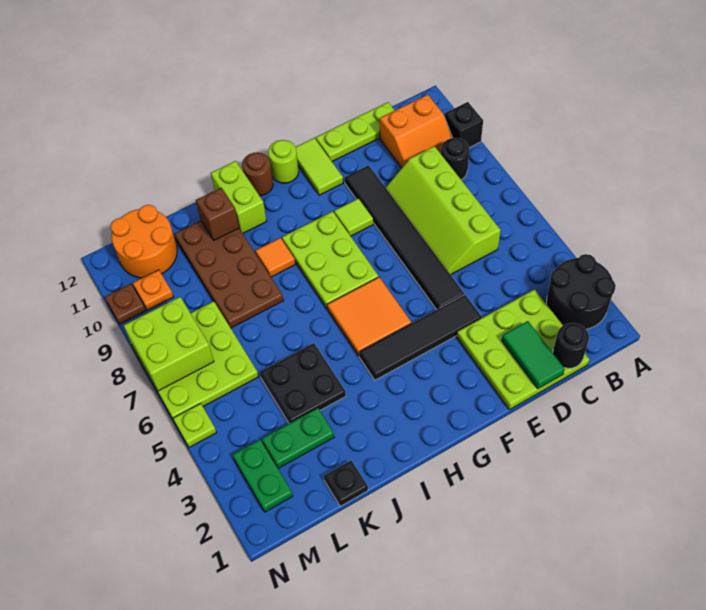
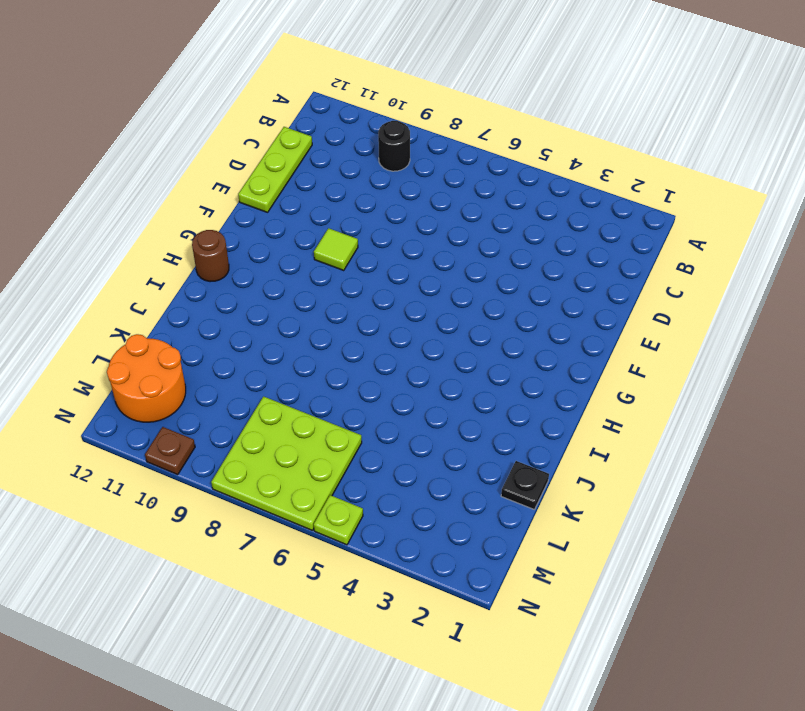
none -> black round brick A2:B3 level 1
none -> black brick A10 level 1
none -> orange slope B10:C11 level 1 top 11
none -> lime plate C1:E3 level 1

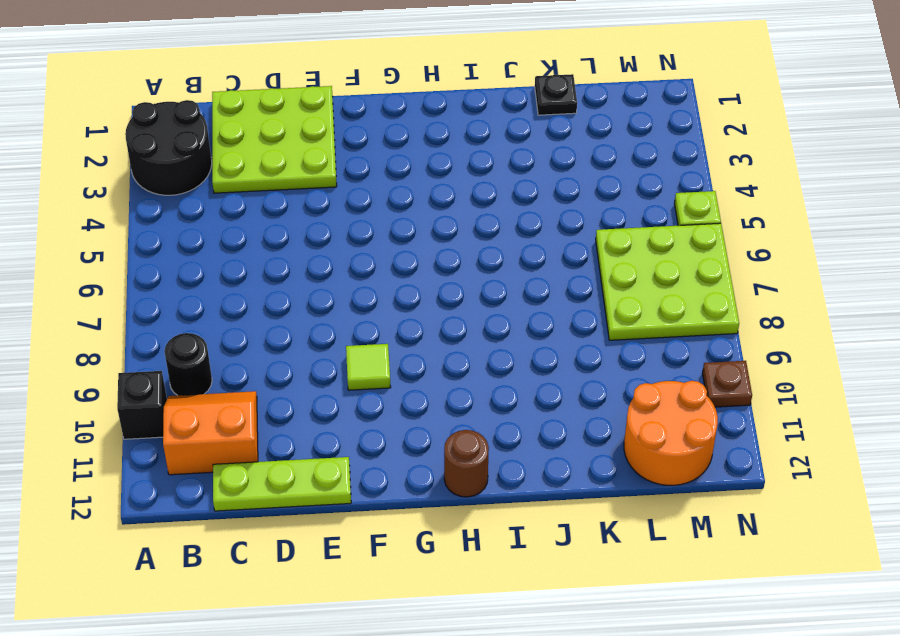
none -> lime slope C6:D9 level 1 top C
none -> black tile E4:H4 level 1
none -> black tile E5:E10 level 1
none -> lime tile F11:F12 level 1

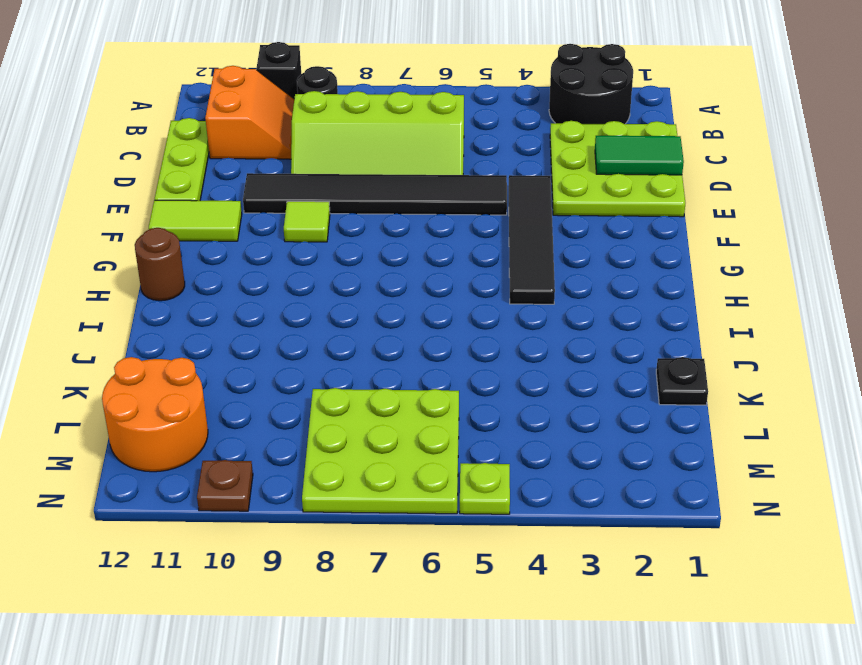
none -> orange tile G5:H6 level 1
none -> lime plate G7:H9 level 1
none -> lime round brick G12 level 1
none -> orange tile I9 level 1

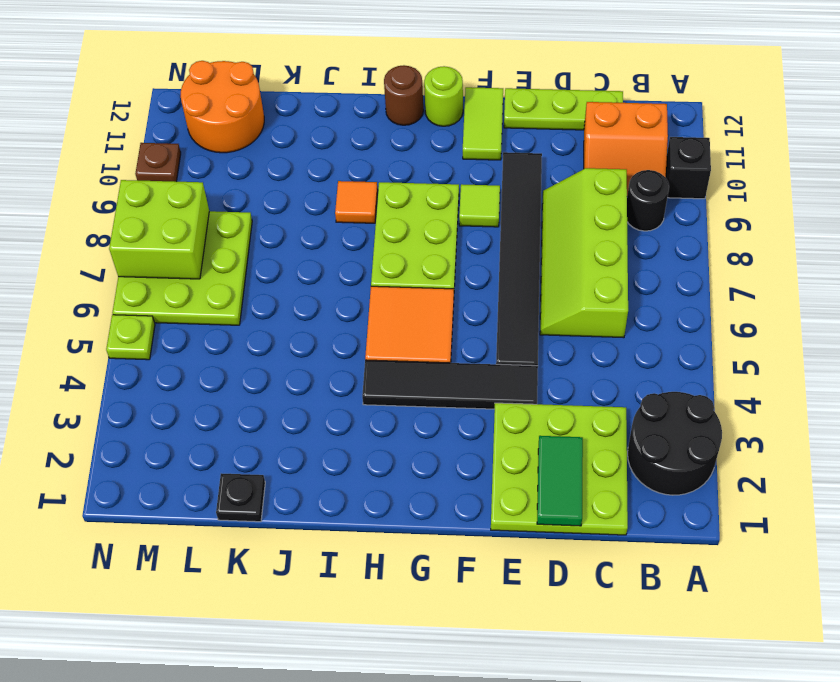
none -> lime brick I11:I12 level 1
none -> black plate J4:K5 level 1
none -> brown plate J8:K11 level 1
none -> green plate K3:L3 level 1

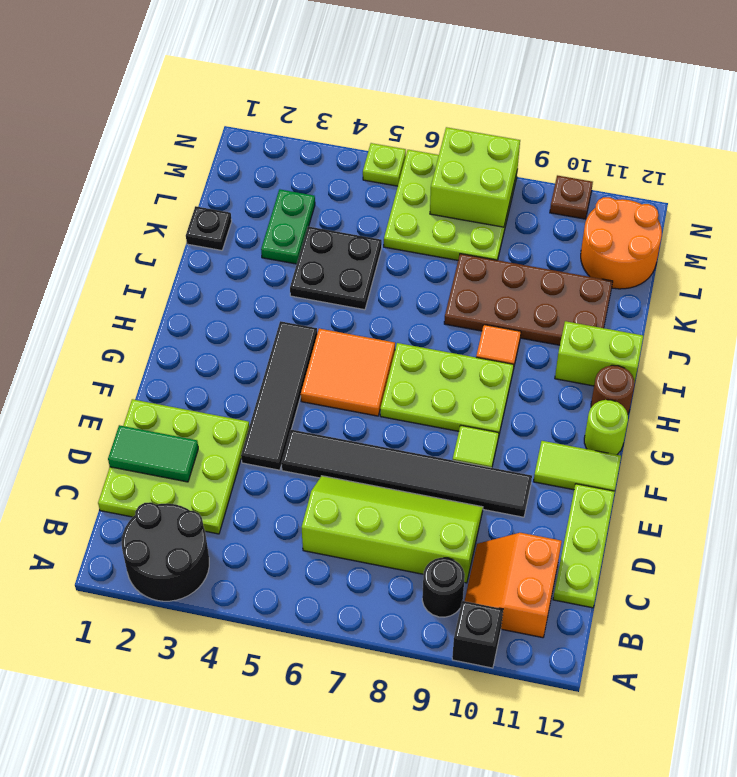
none -> green plate M2:M3 level 1
none -> orange plate M10 level 1
none -> black round brick C1 level 2
none -> brown brick J11 level 2

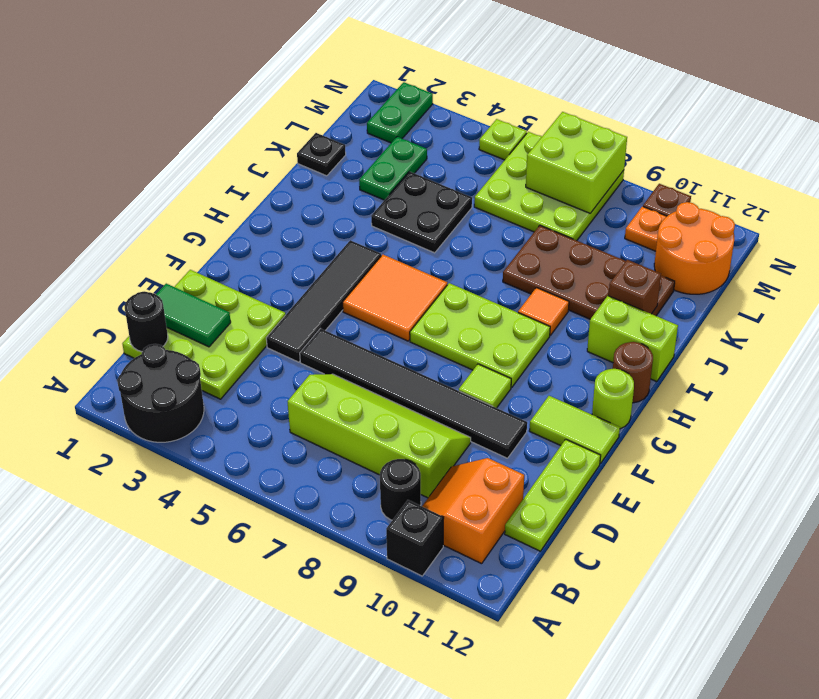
green plate M2:N2 level 1 -> green plate M2:M3 level 1

